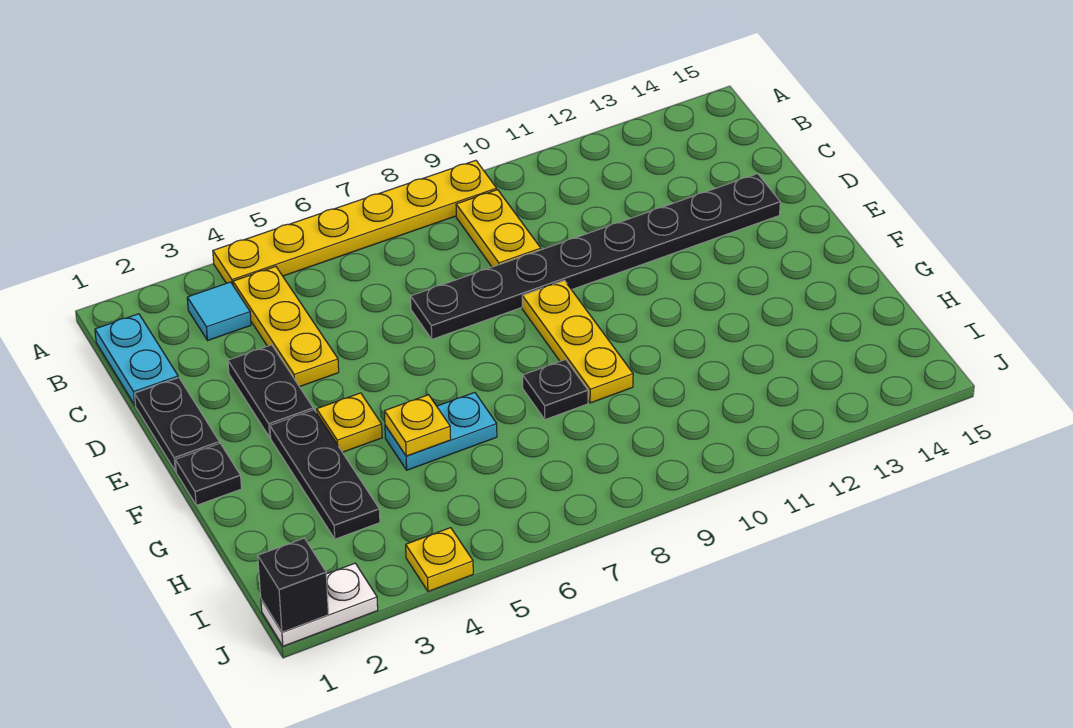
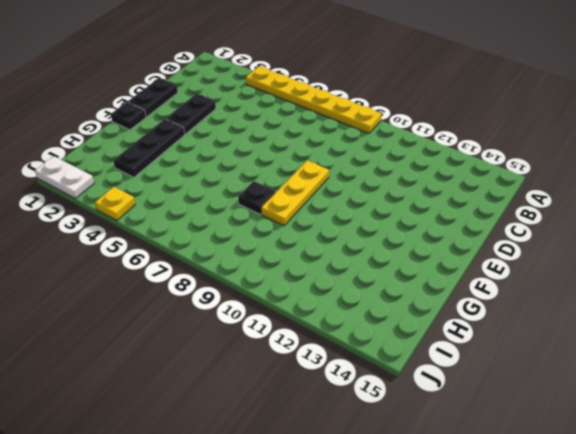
none -> cyan plate B1:C1 level 1
none -> cyan tile B3 level 1
none -> yellow plate B4:D4 level 1

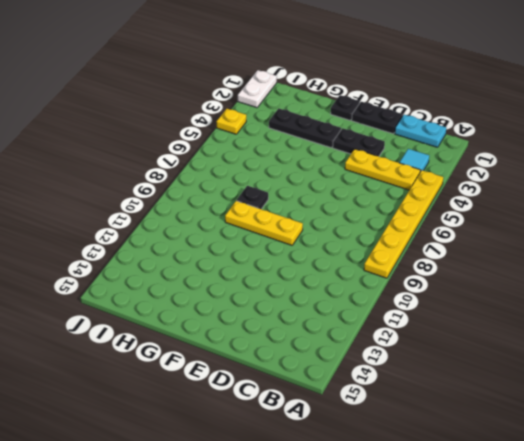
none -> yellow plate B9:C9 level 1
none -> black plate D7:D14 level 1
none -> yellow plate F4 level 1

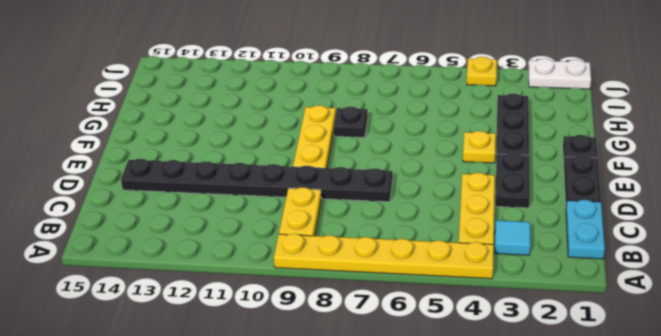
none -> cyan plate G5:G6 level 1
none -> yellow plate G5 level 2
none -> black brick J1 level 2

